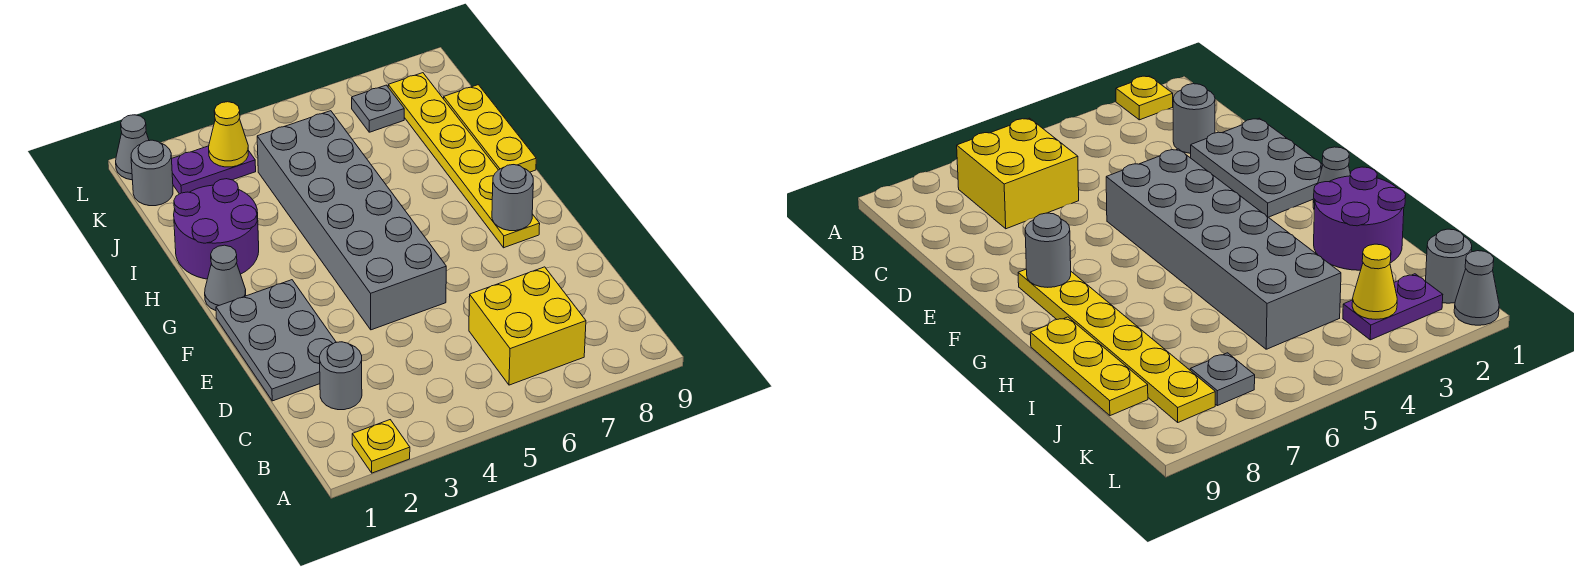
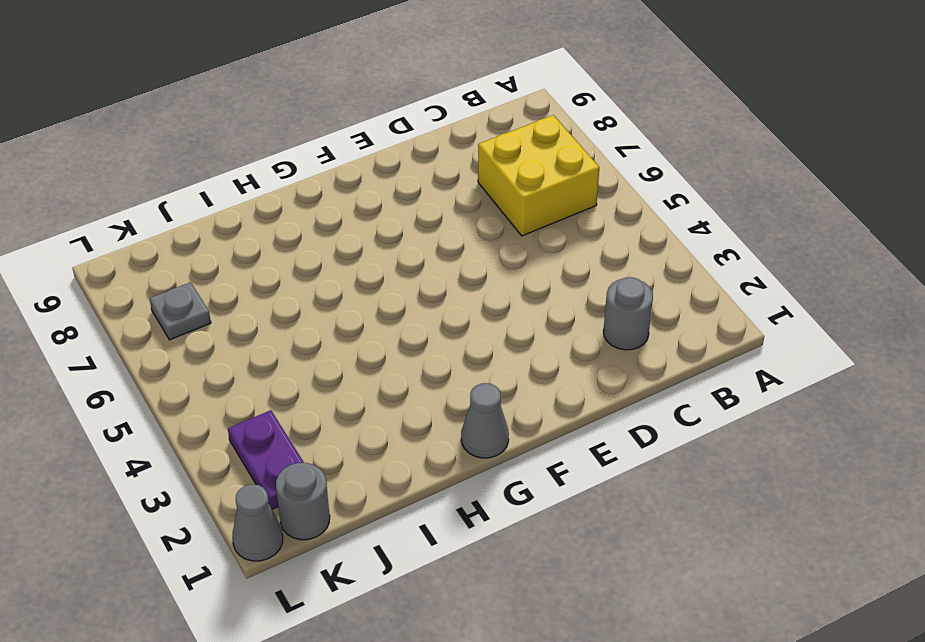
none -> yellow plate A2 level 1
none -> grey plate D1:F2 level 1
none -> grey brick E4:J5 level 1

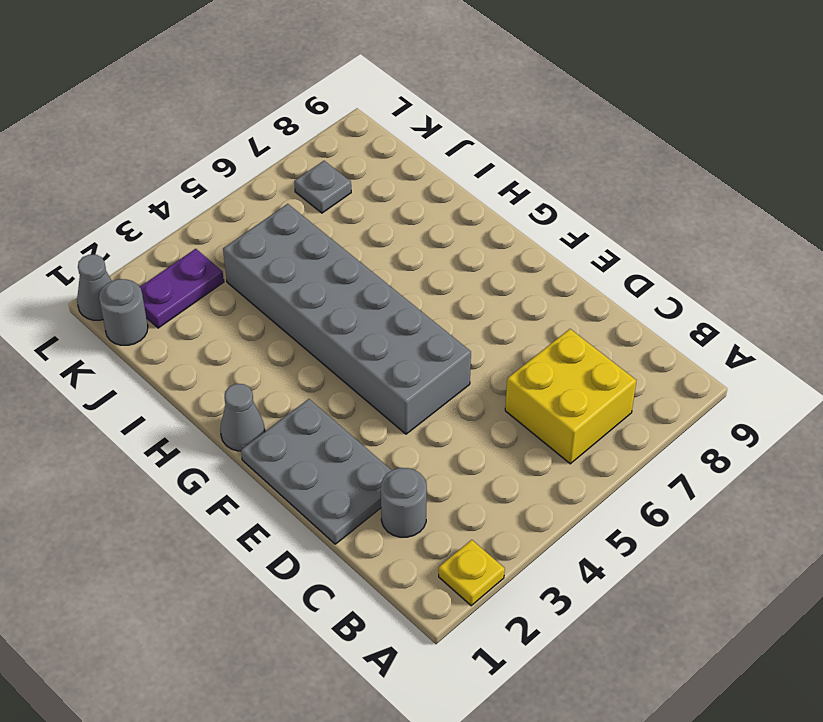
none -> yellow plate F8:K8 level 1
none -> purple round brick H1:I2 level 1
none -> yellow plate H9:J9 level 1

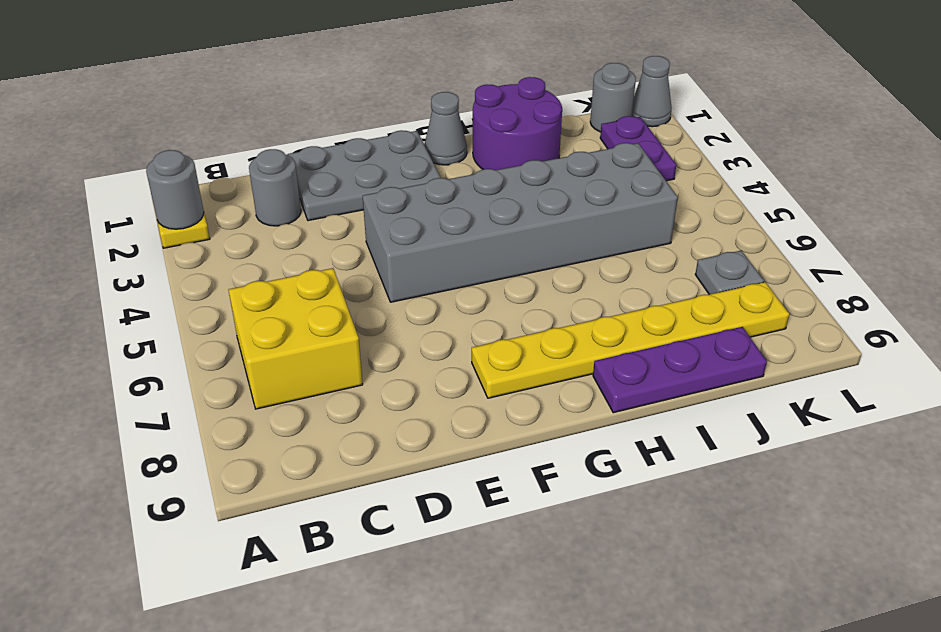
grey round brick A2 level 2 -> grey round brick F8 level 2
purple plate H9:J9 level 1 -> yellow plate H9:J9 level 1
none -> yellow cone K3 level 2

